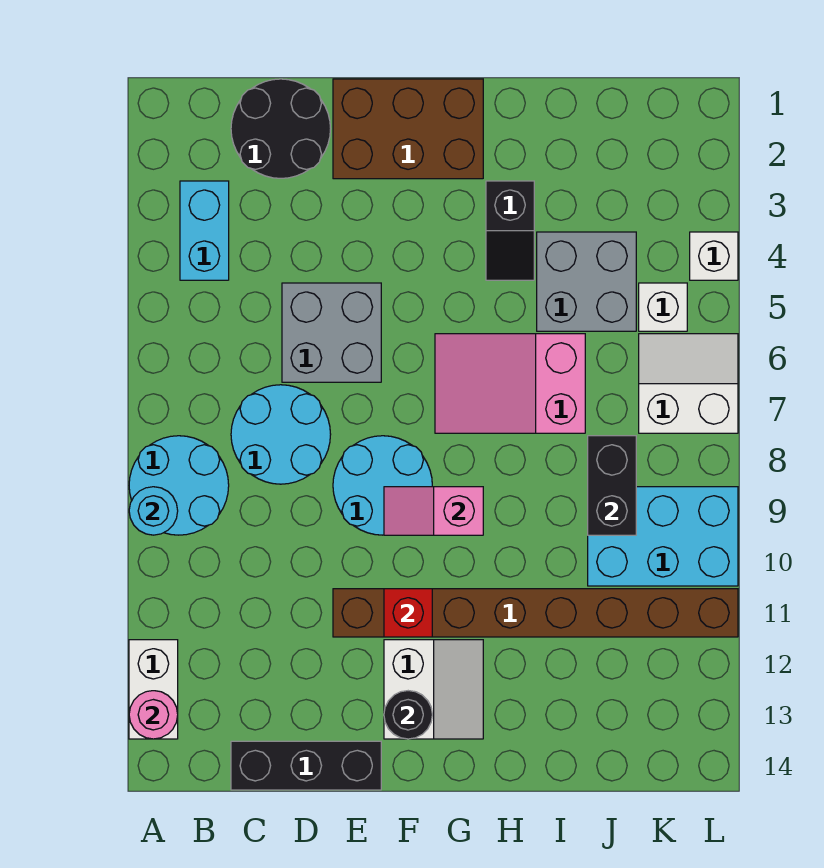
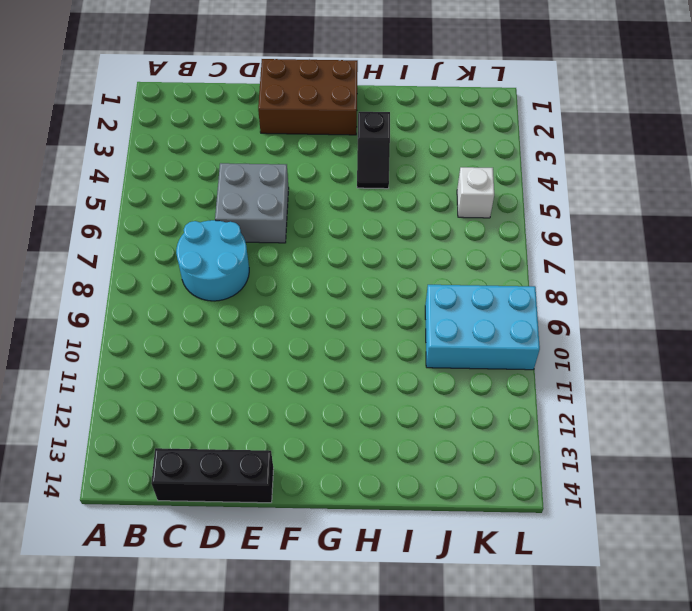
none -> cyan round brick A8:B9 level 1
none -> white brick A12:A13 level 1
none -> cyan brick B3:B4 level 1

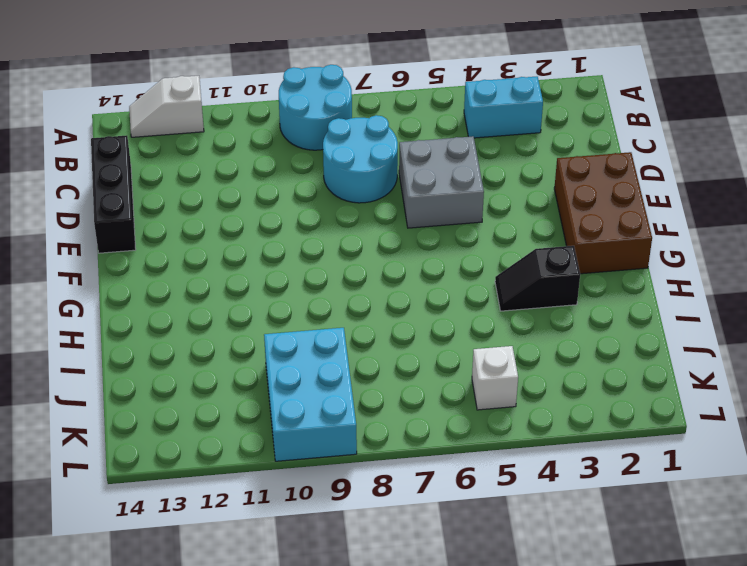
white slope A12:A13 level 1 top 12 -> white brick A12:A13 level 1
none -> black round brick C1:D2 level 1
none -> cyan round brick E8:F9 level 1
none -> brown brick E11:L11 level 1

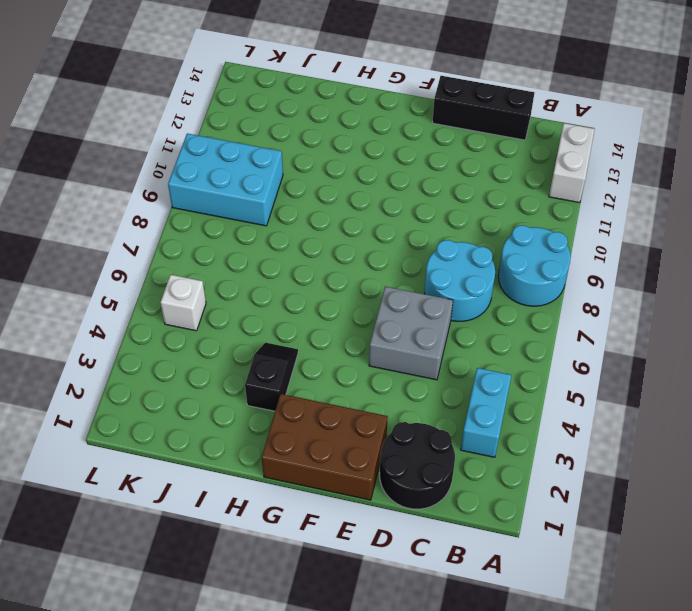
none -> cyan round brick E8:F9 level 1
none -> brown brick E11:L11 level 1
none -> white slope F12:G13 level 1 top F

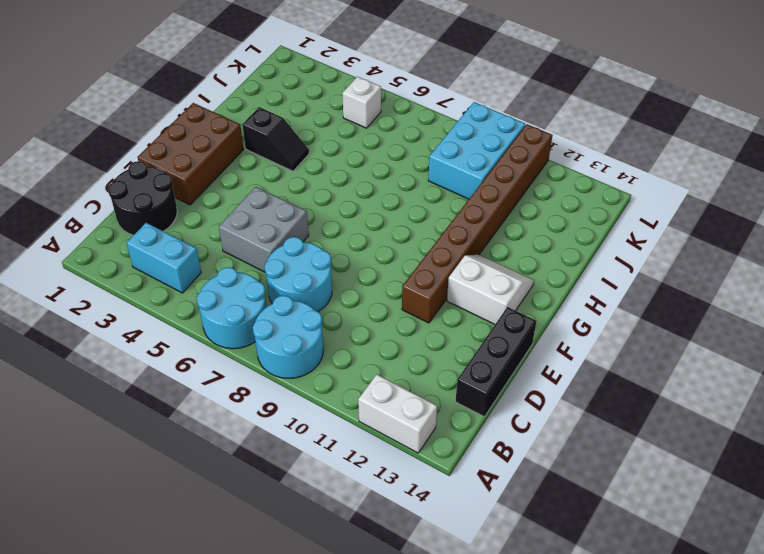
cyan round brick A6:B7 level 1 -> cyan round brick E8:F9 level 1
none -> pink slope G6:I7 level 1 top I
none -> grey brick I4:J5 level 1
none -> white slope K6:L7 level 1 top 7

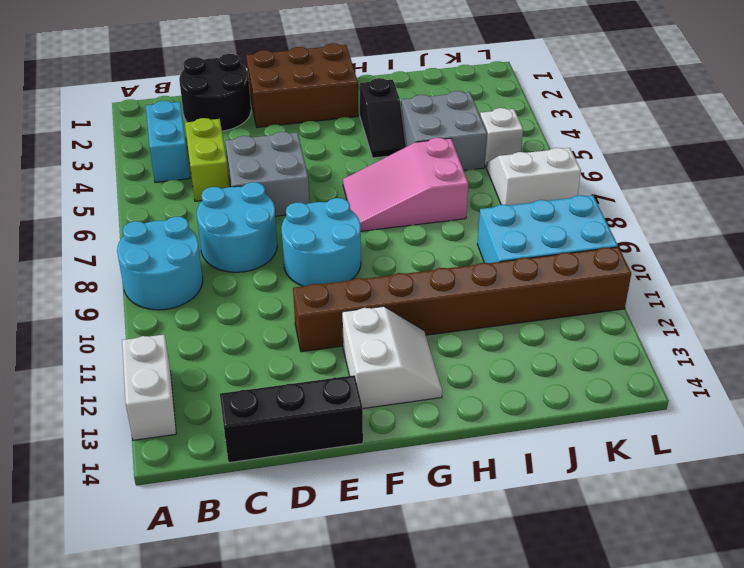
lime brick C4:C5 level 1 -> none
none -> white brick L4 level 1
none -> cyan round brick A9 level 2
none -> pink round brick A13 level 2

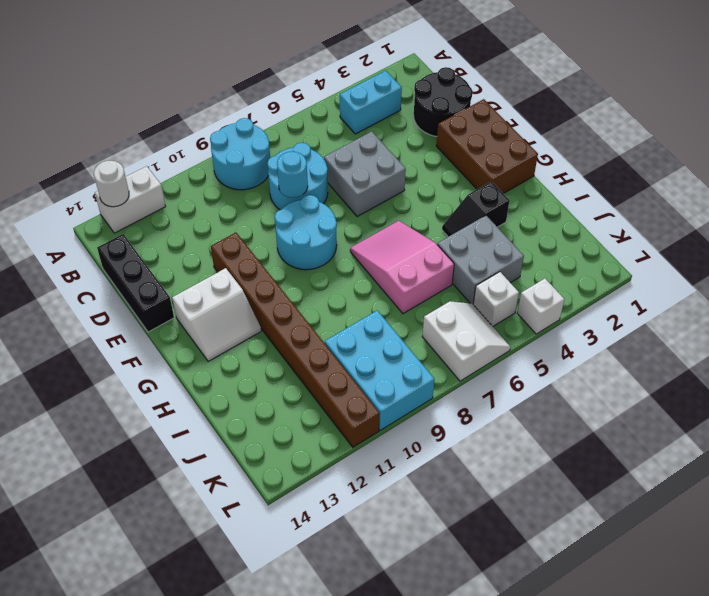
white round brick A13 level 2 -> pink round brick A13 level 2
cyan round brick D8 level 2 -> cyan round brick A9 level 2
none -> pink slope F9:G9 level 2 top G
none -> red brick F11 level 2
none -> black round brick F13 level 2

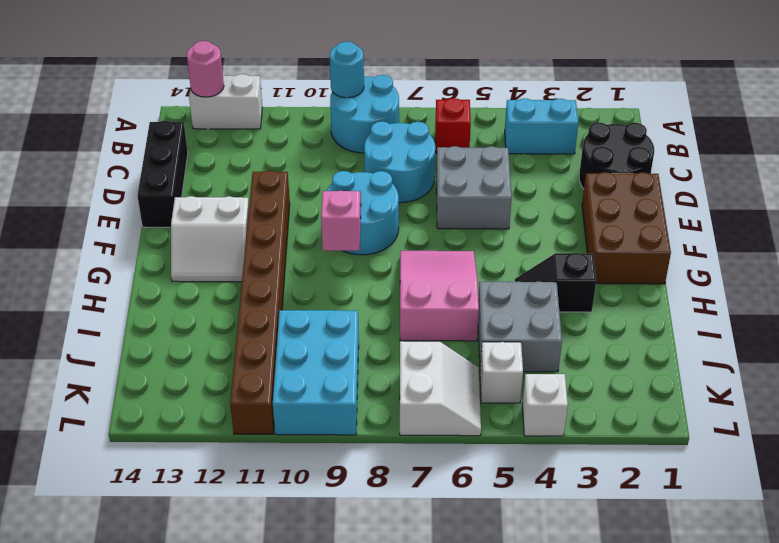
red brick B6 level 1 -> red brick F11 level 2
none -> black round brick F13 level 2
none -> black brick J8:J9 level 2

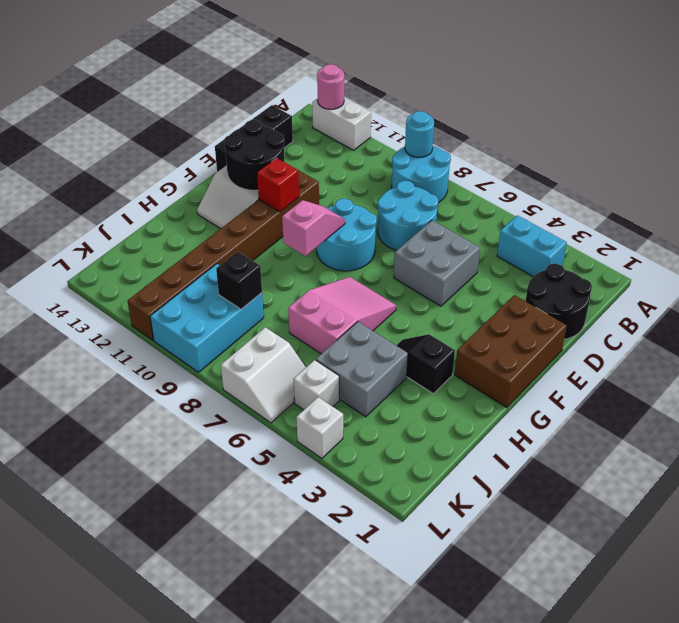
black round brick E12:F13 level 2 -> black round brick F13 level 2
black brick J9 level 2 -> black brick J8:J9 level 2

